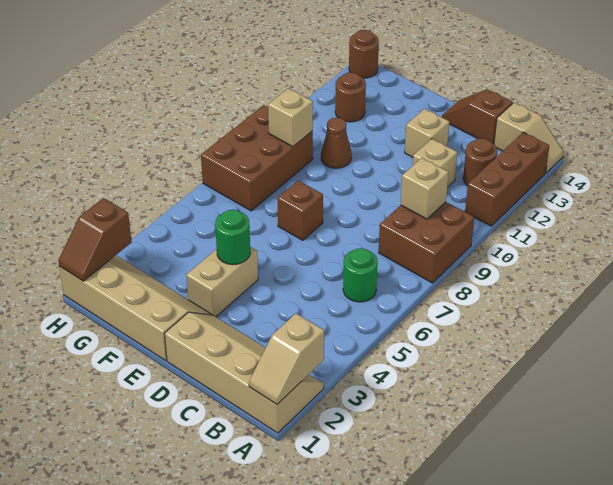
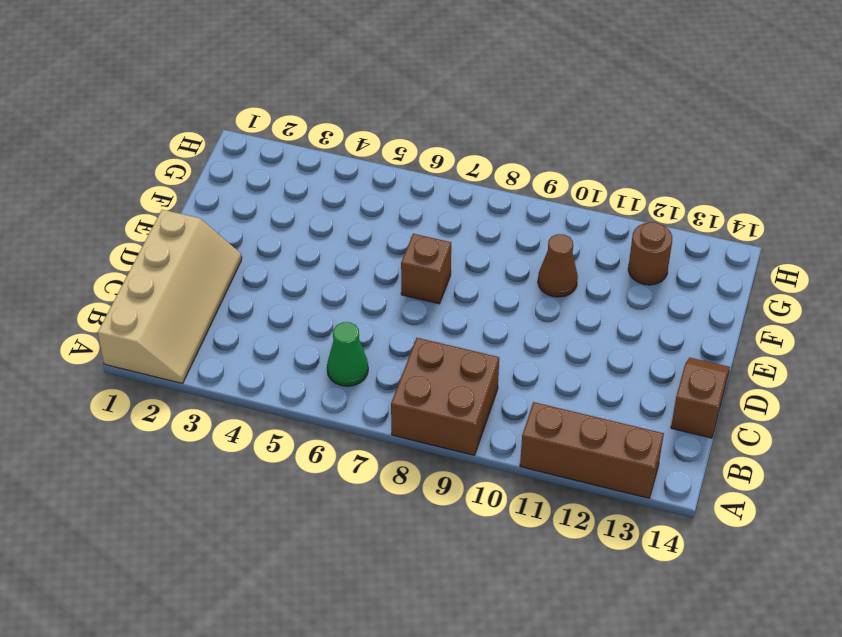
green cone B6 level 1 -> green round brick B6 level 1
none -> tan slope A14:B14 level 1 top B
none -> brown round brick B12 level 1
none -> tan brick C11 level 1

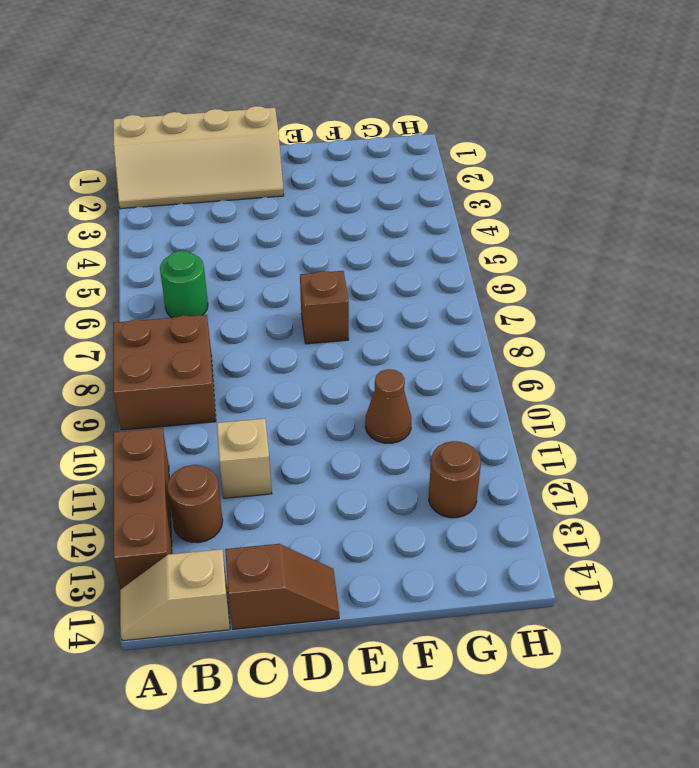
none -> tan brick D12 level 1
none -> tan slope E1:H2 level 1 top 1
none -> tan brick E3:E4 level 1

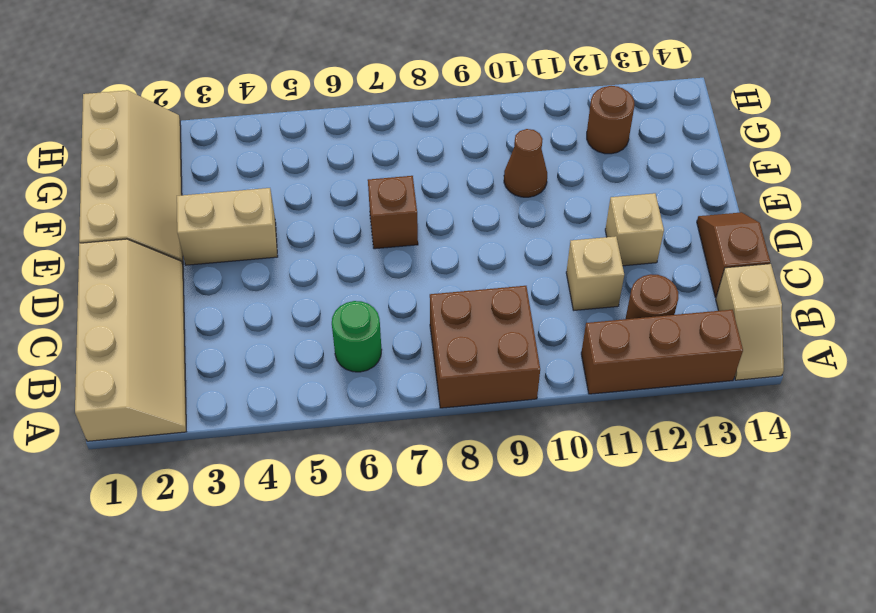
none -> brown brick G7:H9 level 1
none -> brown round brick H14 level 1
none -> tan slope A1:A2 level 2 top 2

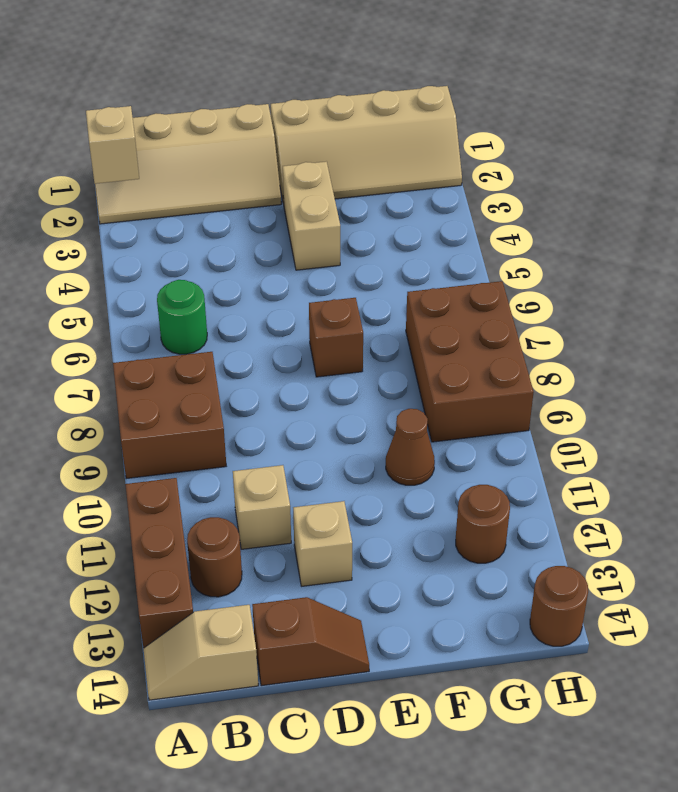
none -> tan brick B9 level 2
none -> green round brick E4 level 2
none -> tan brick G9 level 2

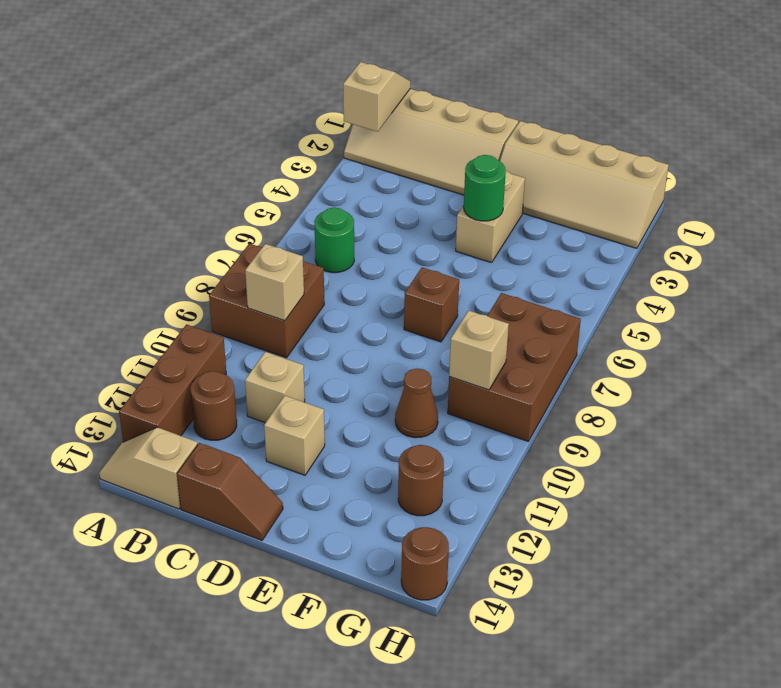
none -> brown slope H1:H2 level 2 top 2

